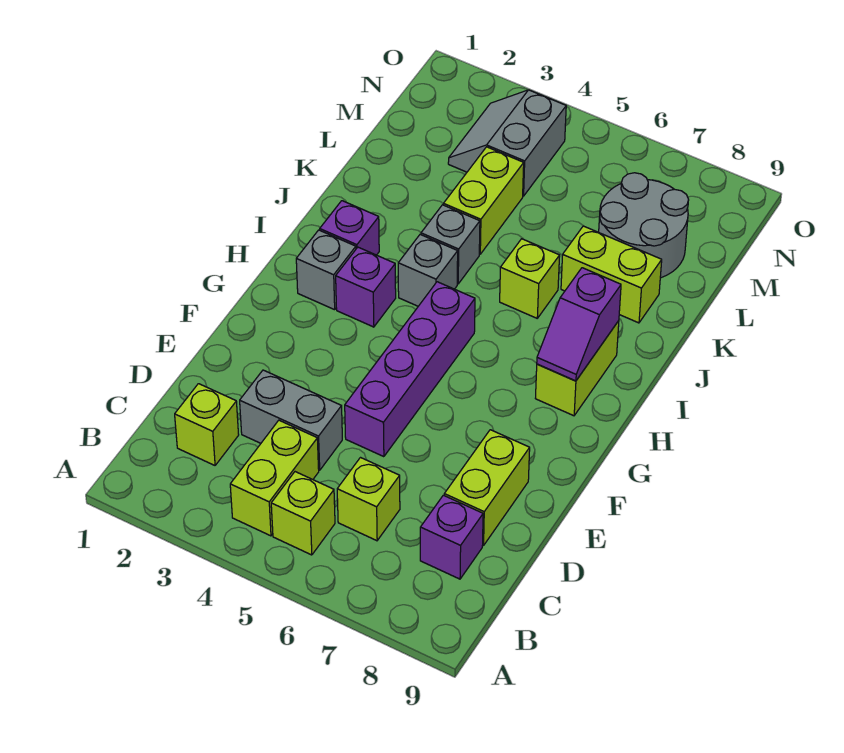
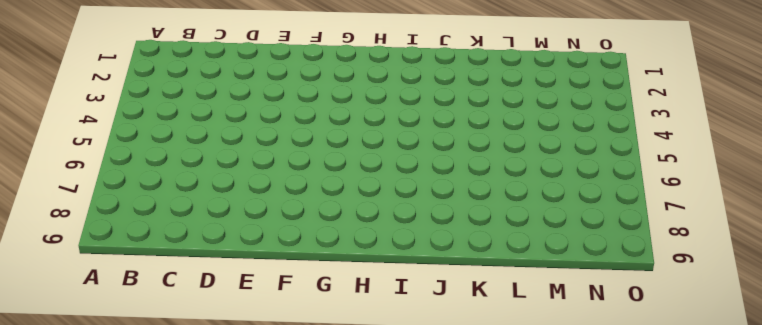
none -> lime brick B4:C4 level 1
none -> lime brick B5 level 1
none -> lime brick C2 level 1

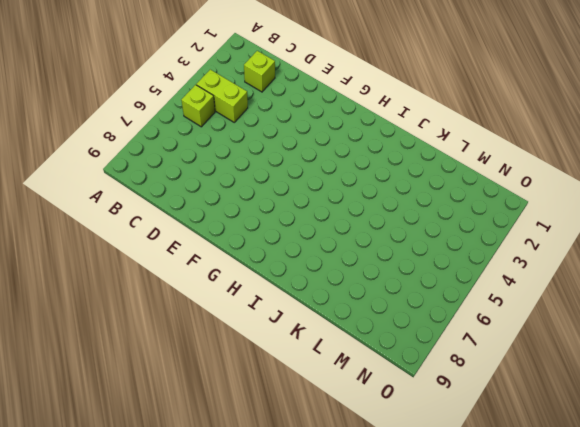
none -> lime brick C6 level 1
none -> purple brick C8 level 1
none -> grey brick D3:D4 level 1

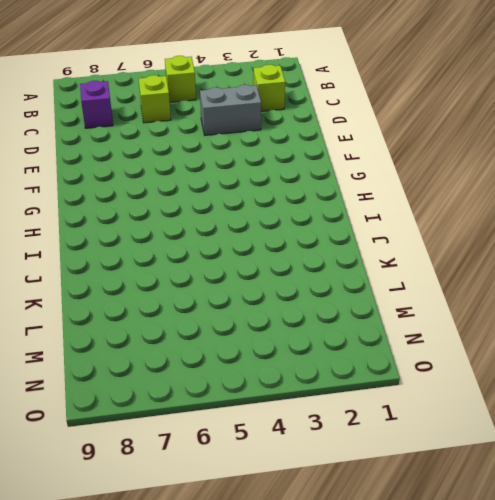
none -> lime brick B4:C4 level 1
none -> lime brick D8:E8 level 1
none -> purple brick E5:H5 level 1

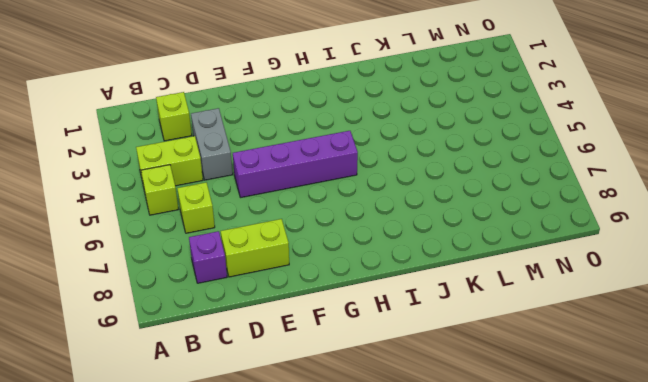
none -> grey brick H2 level 1
none -> purple brick H3 level 1
none -> lime brick H8:I8 level 1

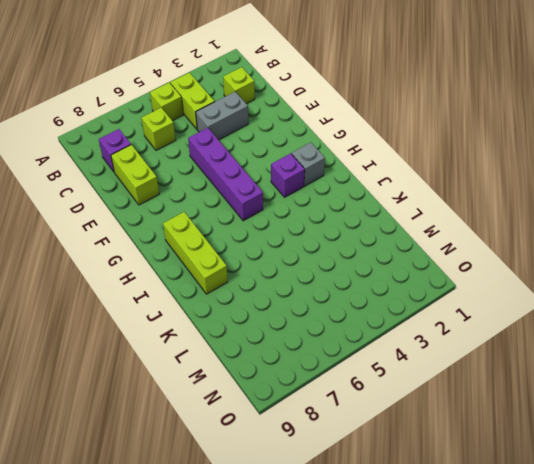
lime brick H8:J8 level 1 -> lime brick H8:I8 level 1
none -> purple brick I2 level 1
none -> grey brick I4 level 1
none -> grey brick J4 level 1

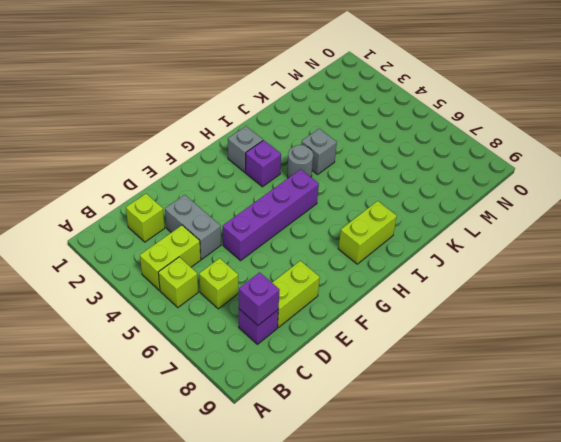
purple brick C8 level 2 -> purple brick I2 level 1
grey round brick I4 level 1 -> grey brick I4 level 1
none -> lime brick J6 level 1
none -> lime brick K4:L4 level 1
none -> lime brick K7:K8 level 1

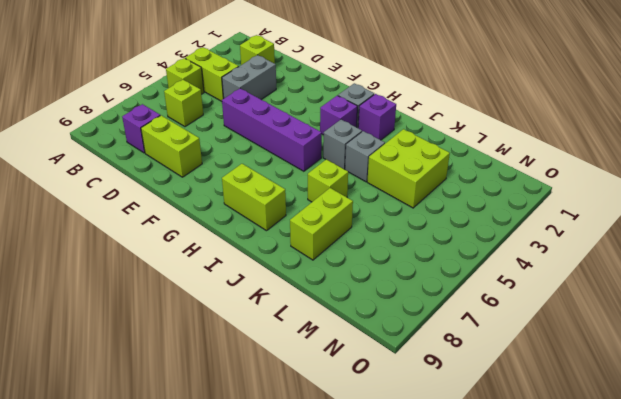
lime brick K3:L4 level 1 -> lime brick K4:L4 level 1
none -> grey round brick L7:M8 level 1
none -> grey slope M3:N4 level 1 top 4
none -> purple slope H8:I8 level 2 top I

